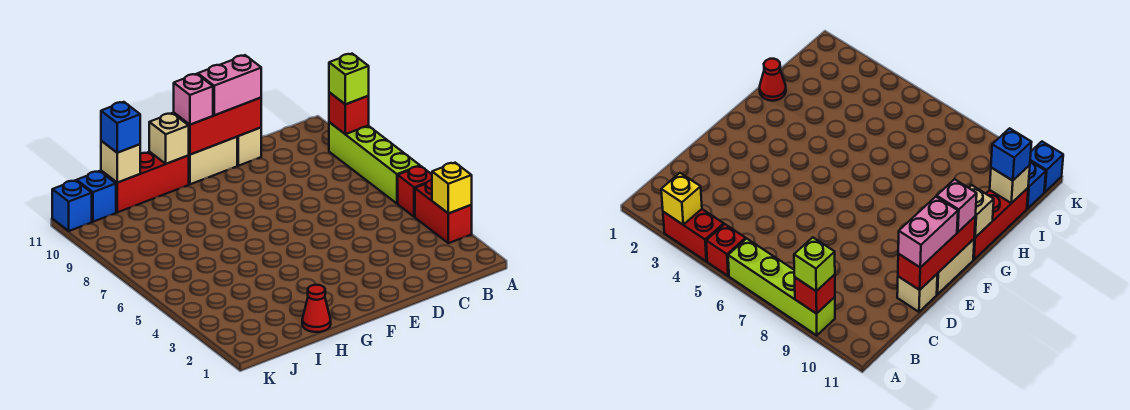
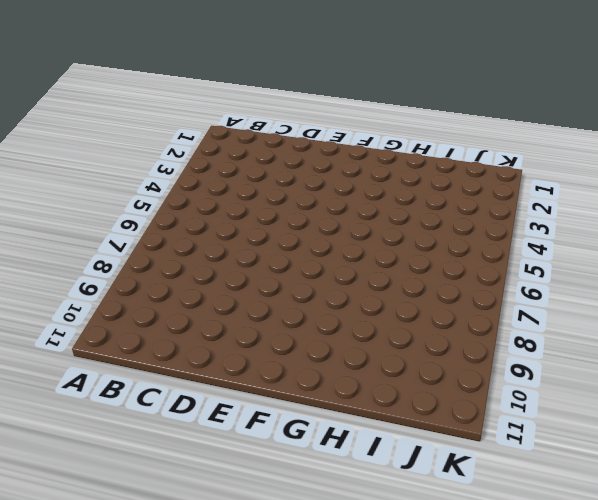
none -> red brick A3:A4 level 1
none -> red brick A5 level 1
none -> lime brick A6:A9 level 1

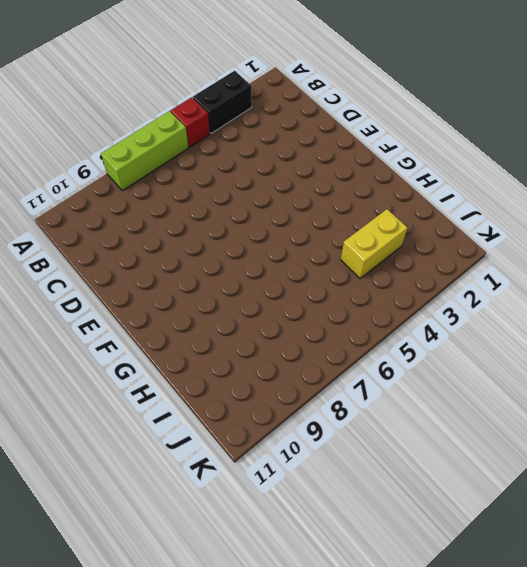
black brick A3:A4 level 1 -> red brick A3:A4 level 1
lime brick A6:A8 level 1 -> lime brick A6:A9 level 1
yellow brick I3:I4 level 1 -> none
none -> tan brick D11 level 1
none -> tan brick E11:F11 level 1
none -> red brick G11:I11 level 1

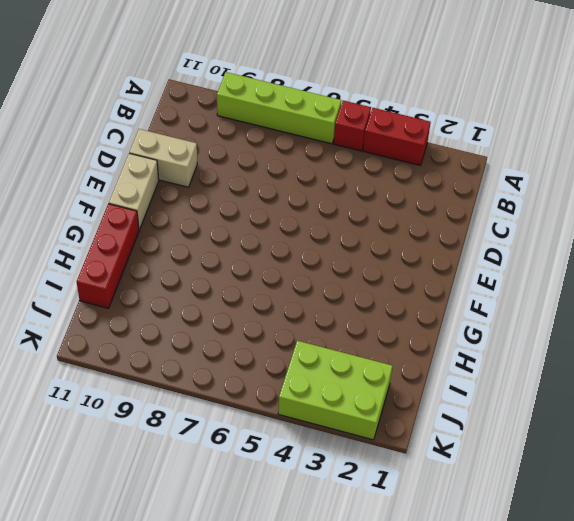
tan brick D10:D11 level 1 -> tan brick D11 level 1
lime brick J2:K4 level 1 -> none
none -> red cone H1 level 1
none -> blue brick J11 level 1
none -> blue brick K11 level 1

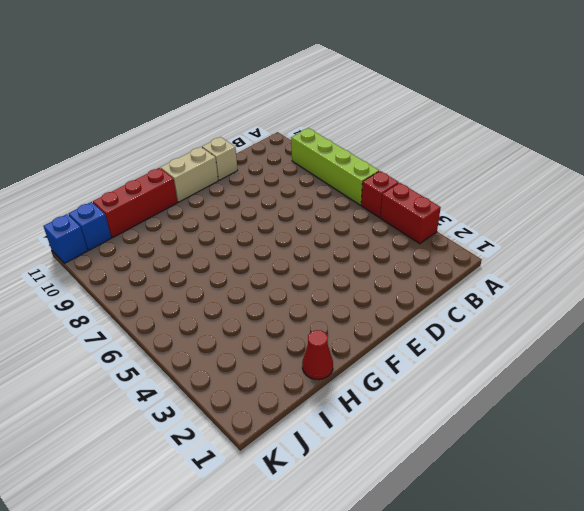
none -> yellow brick A3 level 2
none -> red brick A9 level 2
none -> red brick D11:F11 level 2

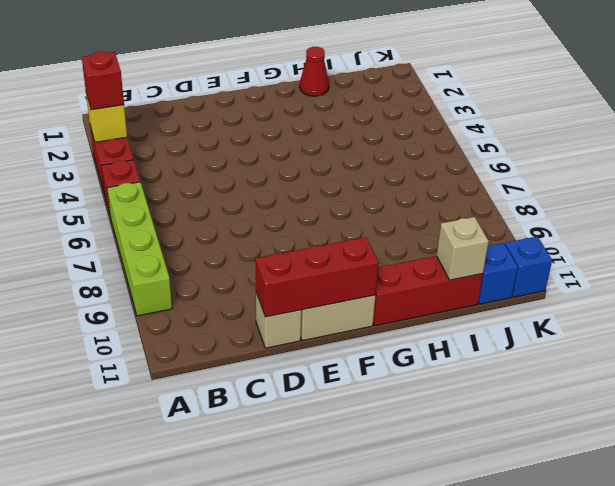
red brick A3 level 3 -> red brick A9 level 2
none -> tan brick G11 level 2
none -> lime brick A9 level 3
none -> pink brick D11:E11 level 3

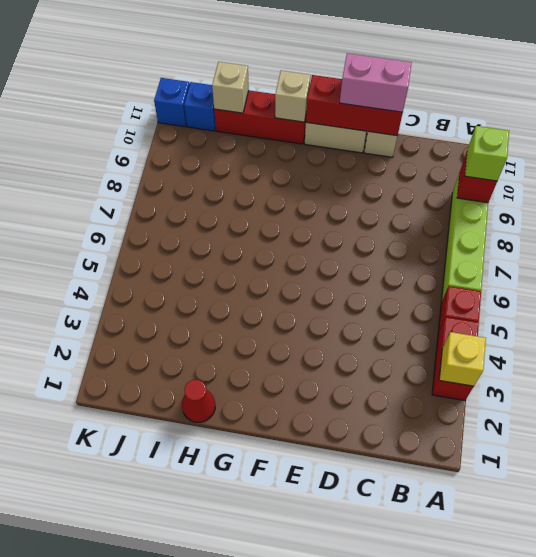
none -> pink brick F11 level 3
none -> blue brick I11 level 3

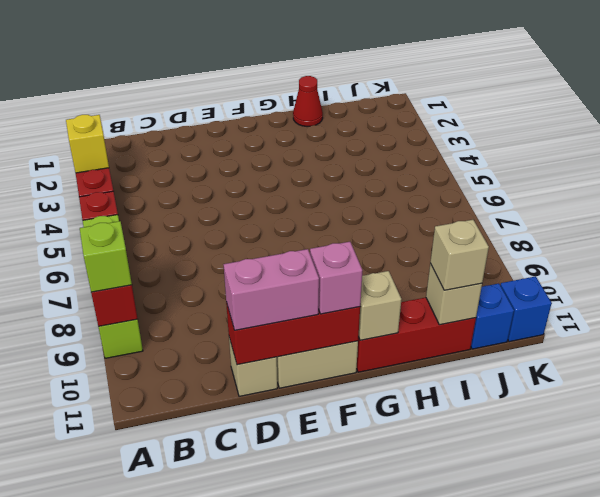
tan brick I11 level 3 -> blue brick I11 level 3

